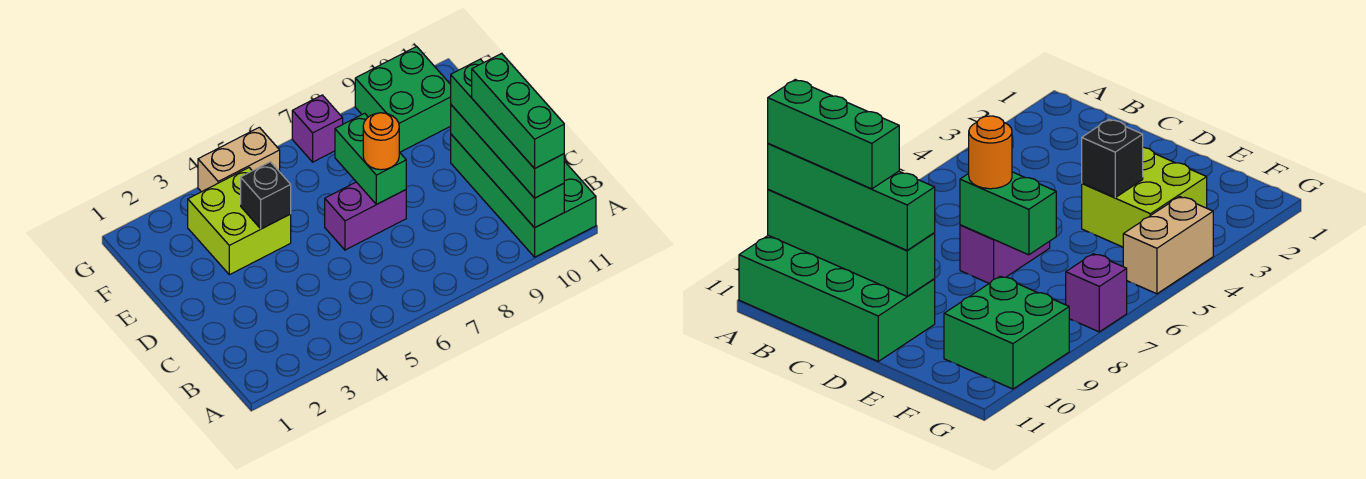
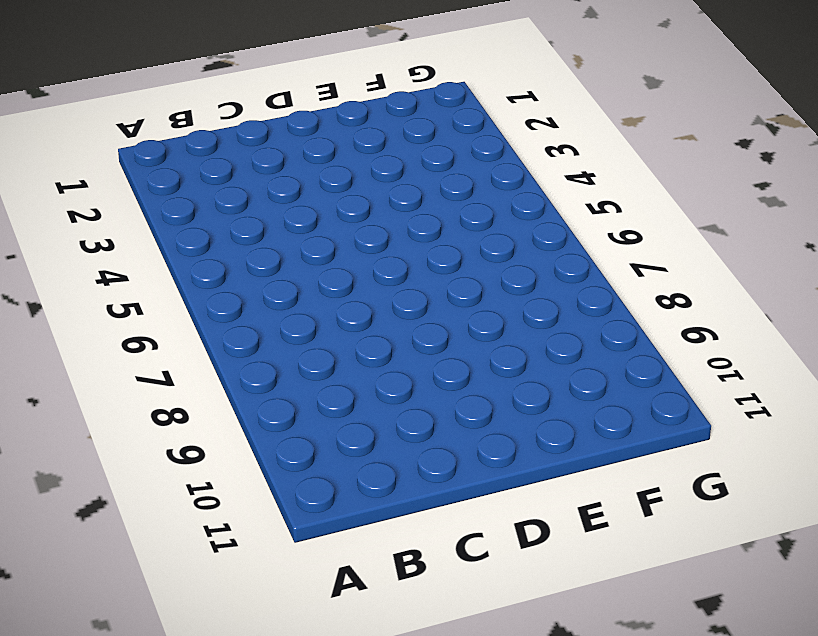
none -> green brick A10:D11 level 1
none -> purple brick D6:D7 level 1
none -> lime brick E3:F4 level 1

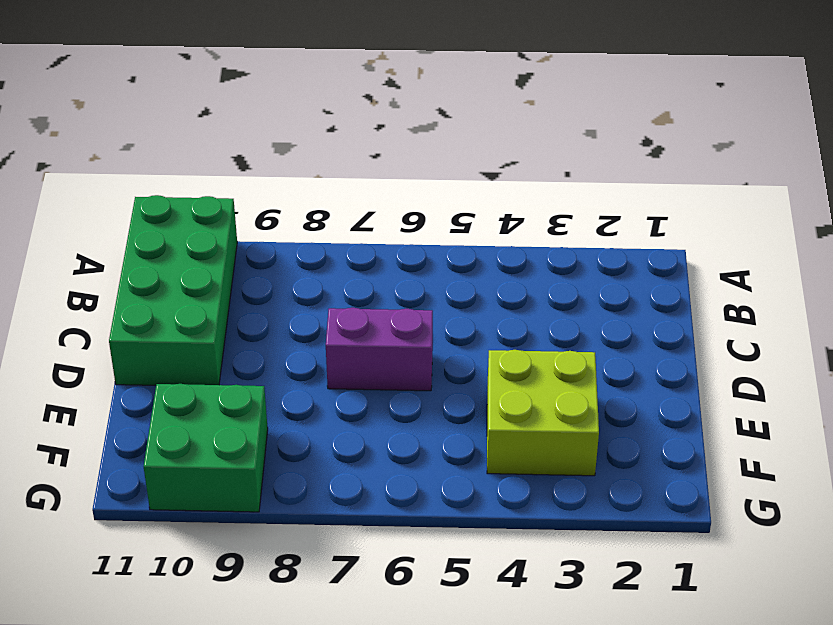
none -> tan brick G4:G5 level 1
none -> purple brick G7 level 1
none -> green brick A10:D10 level 2

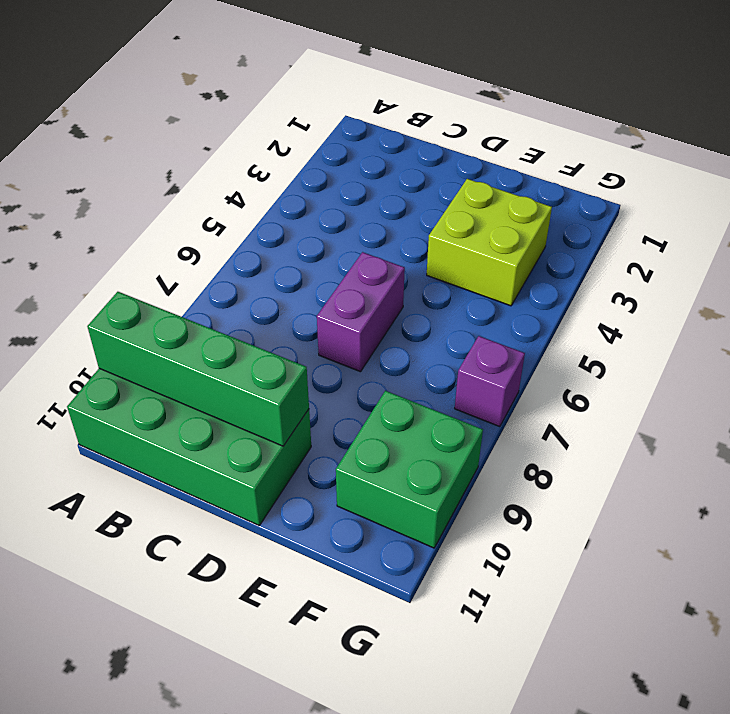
none -> tan brick G4:G5 level 1
none -> green brick D7:E7 level 2
none -> black brick E4 level 2

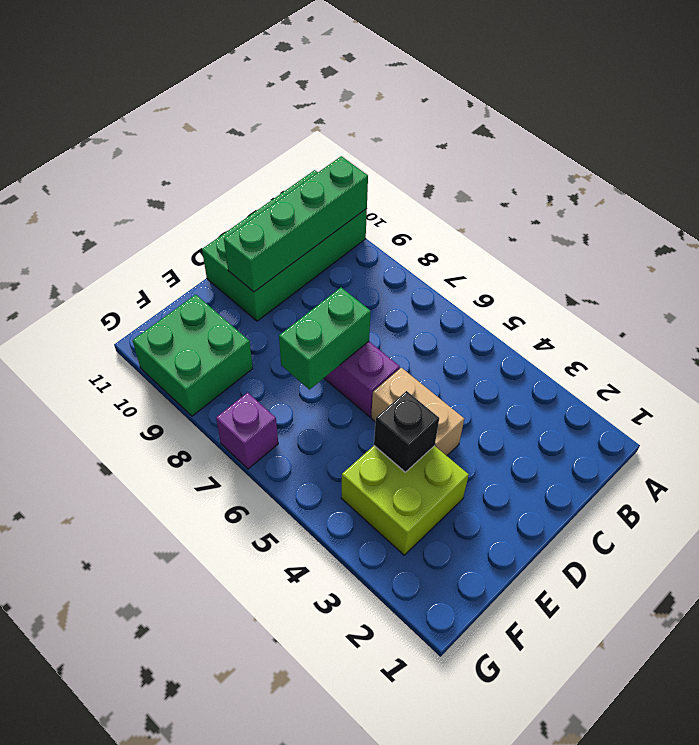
tan brick D4:D5 level 1 -> tan brick G4:G5 level 1
none -> green brick A10:D10 level 3
none -> orange round brick D7 level 3
none -> green brick A10:C10 level 4

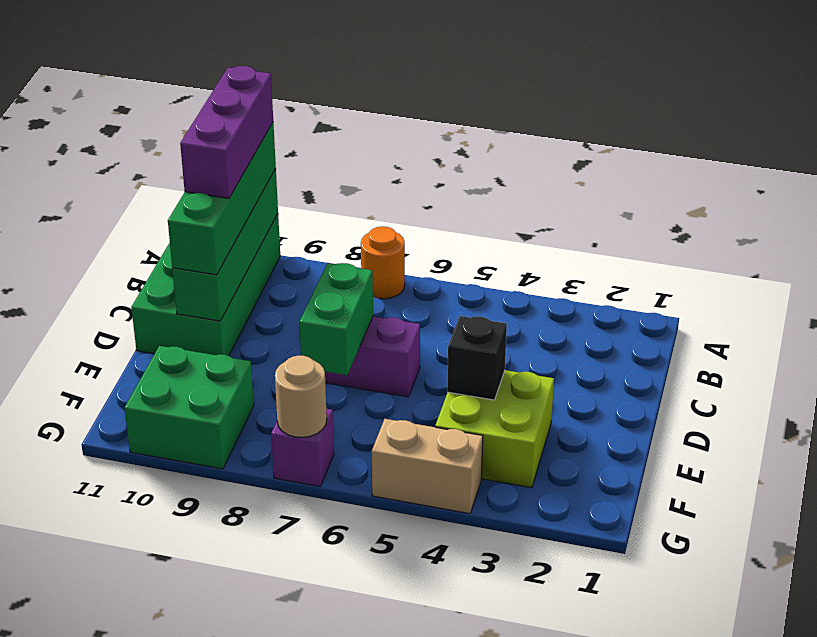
orange round brick A7 level 1 -> orange round brick D7 level 3
purple brick A10:C10 level 4 -> green brick A10:C10 level 4
tan round brick G7 level 2 -> none

